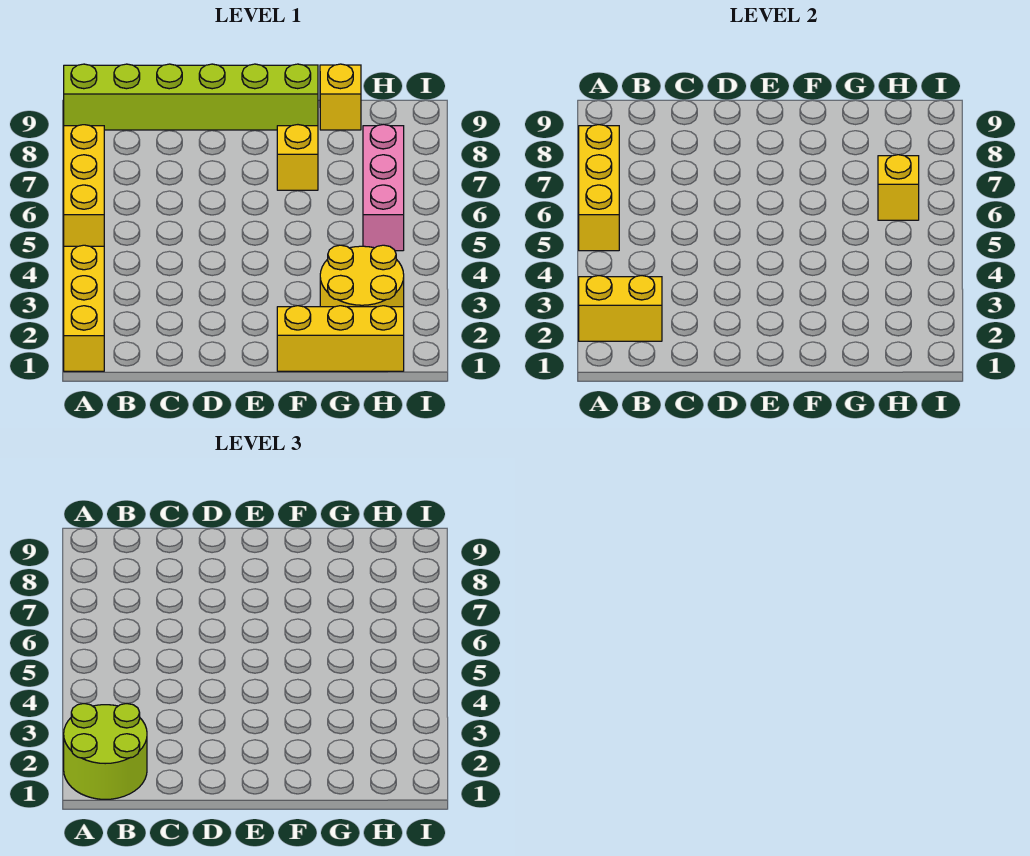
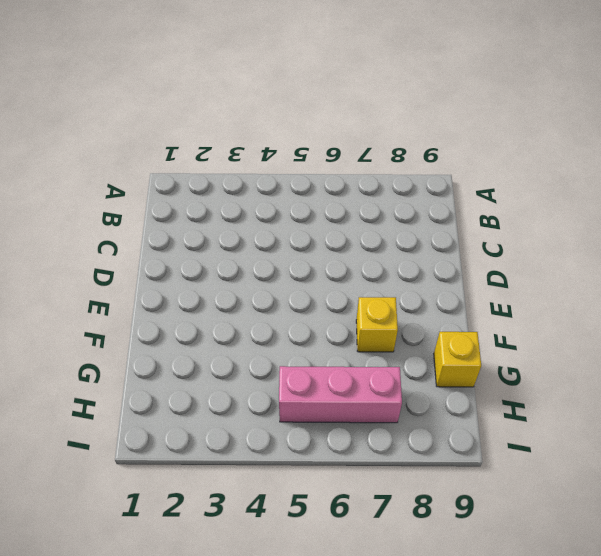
none -> yellow brick A1:A3 level 1
none -> yellow brick A5:A7 level 1
none -> lime brick A9:F9 level 1

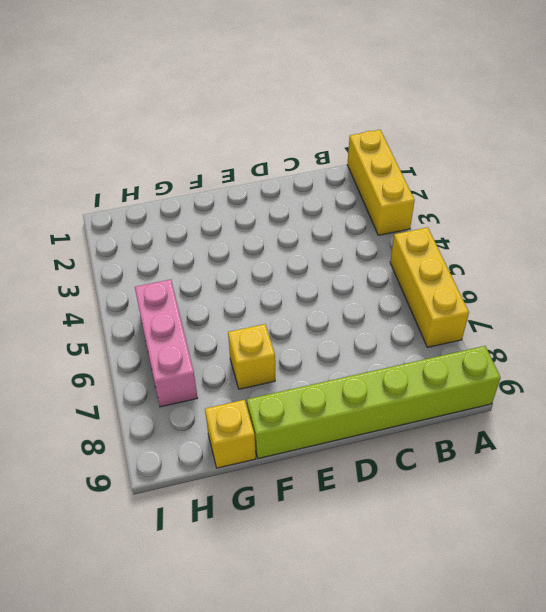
none -> yellow brick F1:H1 level 1
none -> yellow round brick G2:H3 level 1
none -> yellow brick A2:B2 level 2

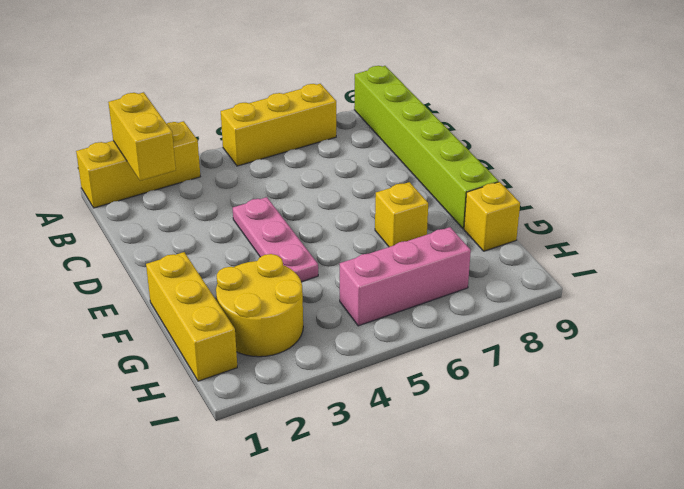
pink plate D4:F4 level 1 -> none
none -> yellow brick A5:A7 level 2
none -> yellow brick H6 level 2
none -> lime round brick A1:B2 level 3

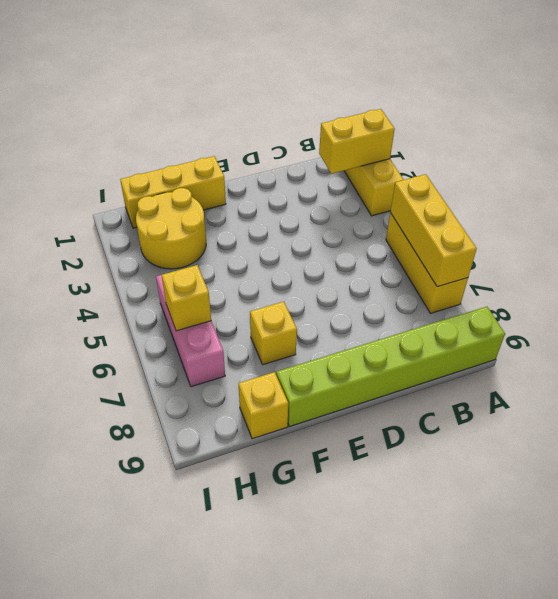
none -> lime round brick A1:B2 level 3

